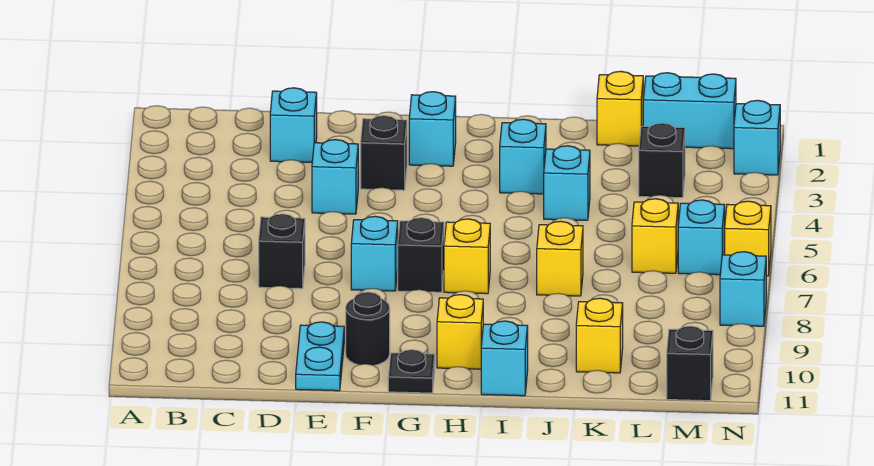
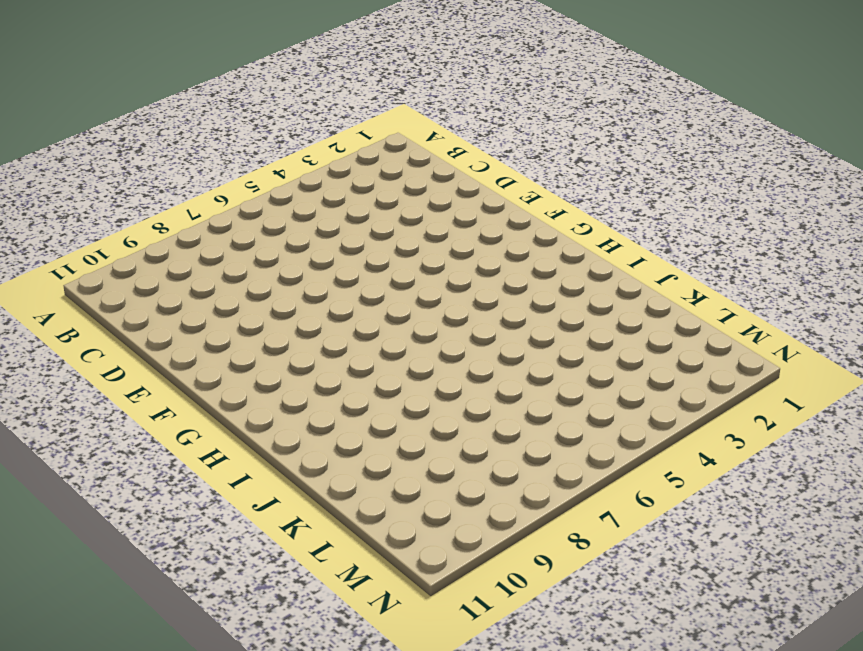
none -> cyan brick D2 level 1
none -> black brick D7 level 1
none -> cyan brick E4 level 1

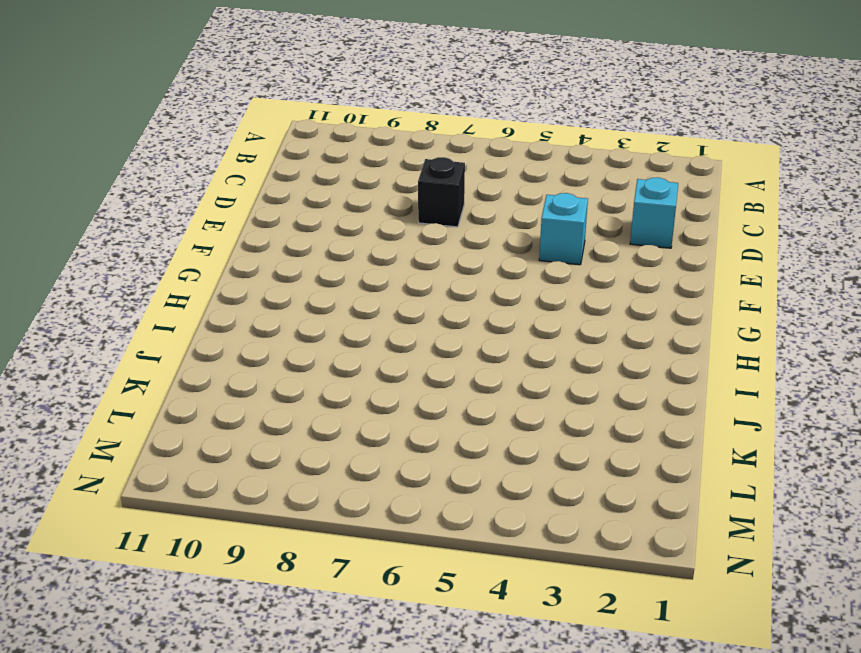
none -> cyan plate E10:E11 level 1
none -> black brick F3 level 1
none -> cyan brick F7 level 1

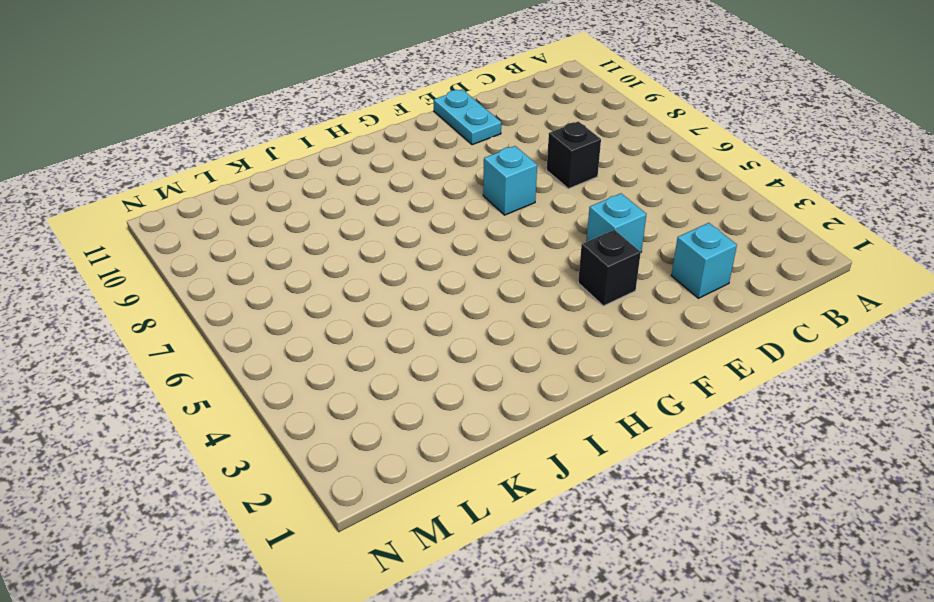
none -> black round brick F10 level 1
none -> cyan brick G2 level 1
none -> black brick G7 level 1

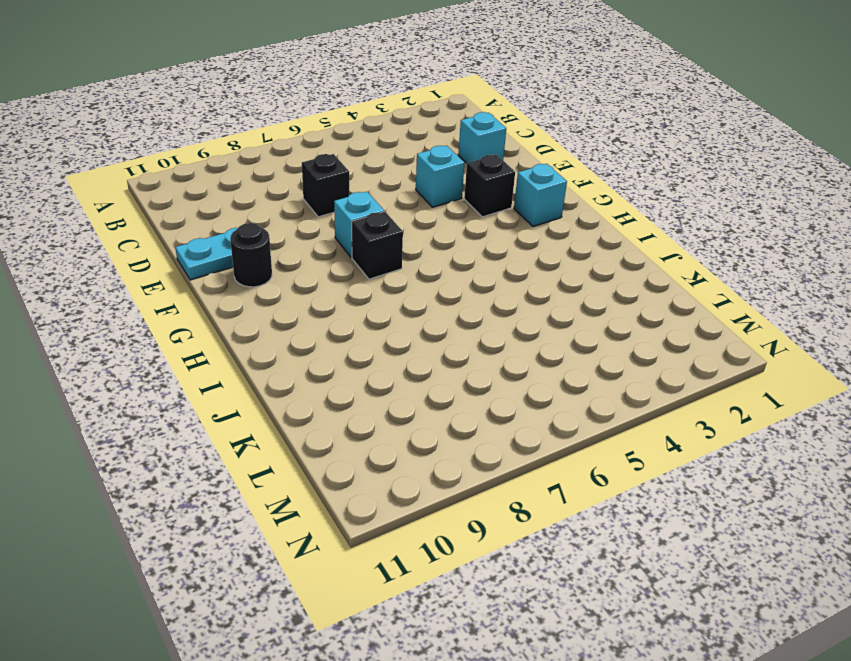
none -> black plate G11 level 1
none -> yellow brick H7 level 1
none -> yellow brick H10 level 1

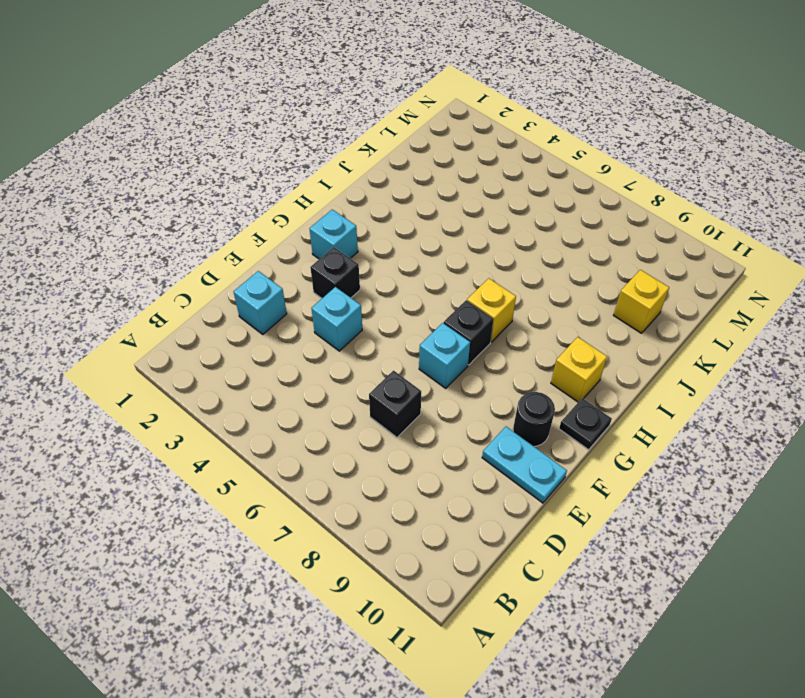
none -> cyan brick I3 level 1
none -> cyan brick I11 level 1
none -> cyan brick J4 level 1

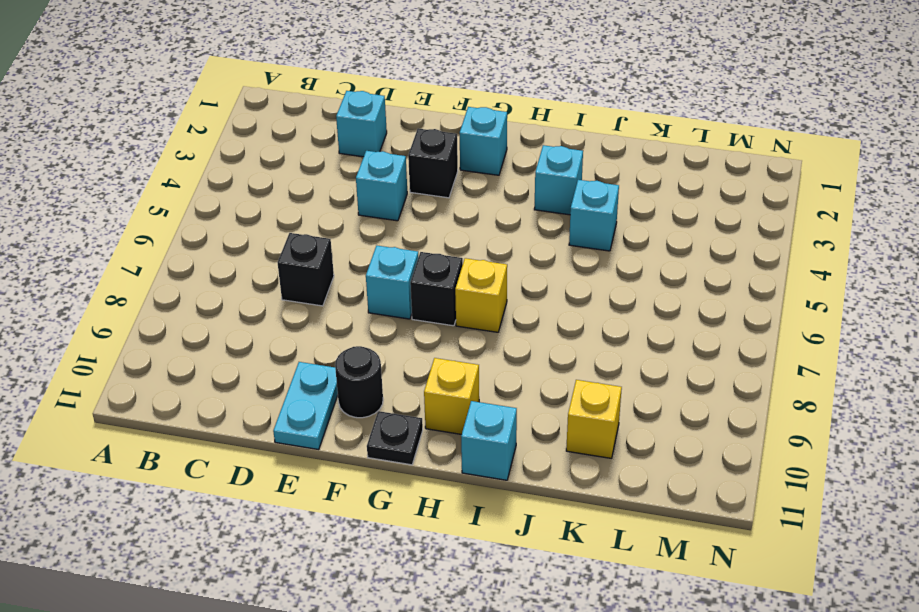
none -> yellow brick J7 level 1
none -> yellow brick K1 level 1
none -> cyan brick L1:M1 level 1

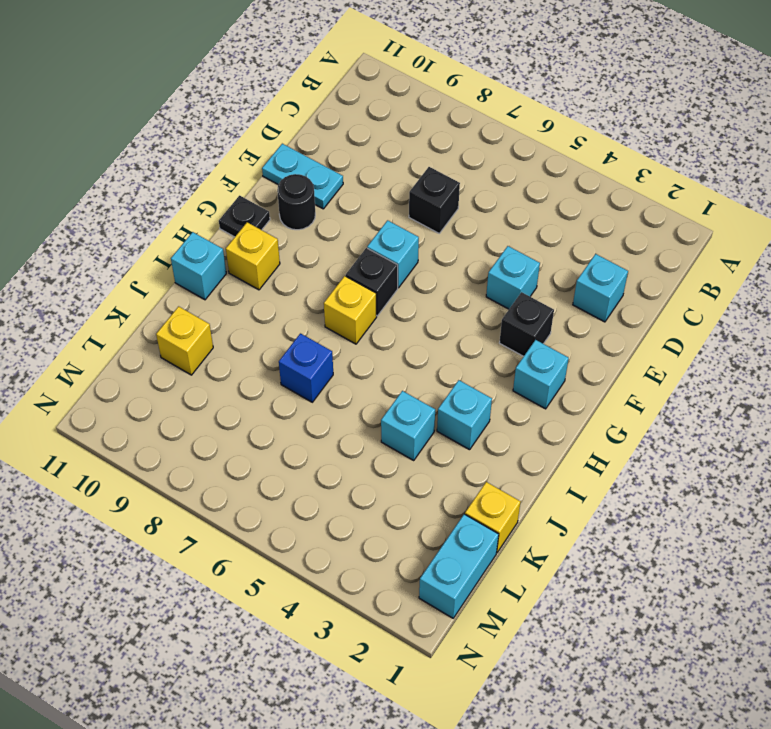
blue brick J7 level 1 -> yellow brick J7 level 1
none -> black brick L3 level 1
none -> yellow brick L6 level 1
none -> cyan brick M6 level 1

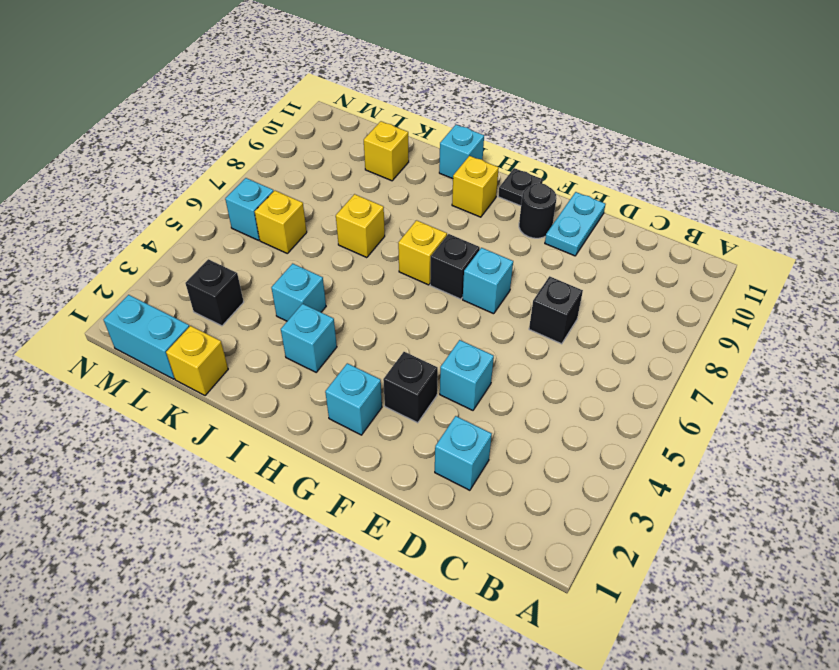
none -> black brick M11 level 1
none -> cyan brick N2 level 1
none -> yellow brick N6 level 1

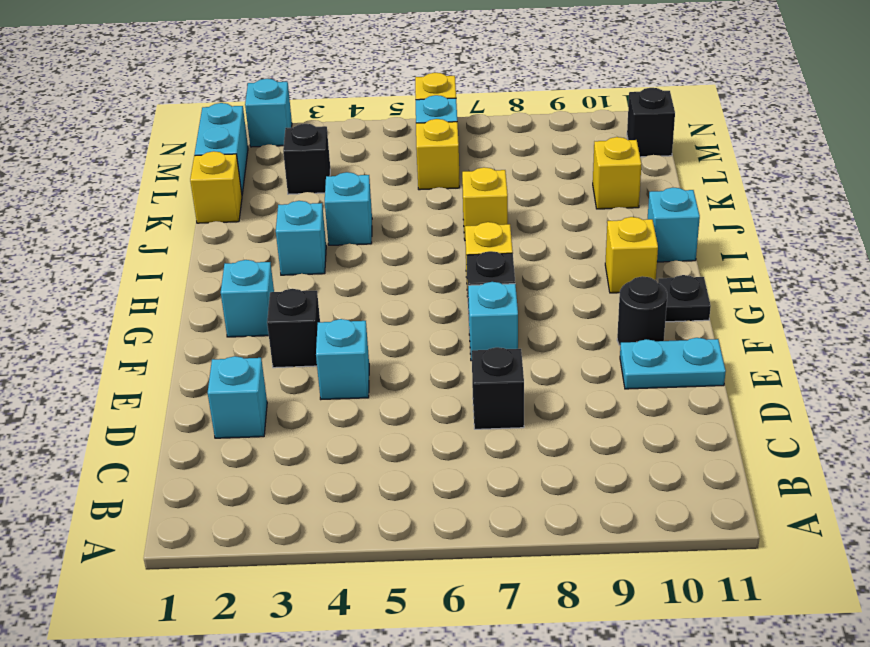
none -> cyan brick N8 level 1

